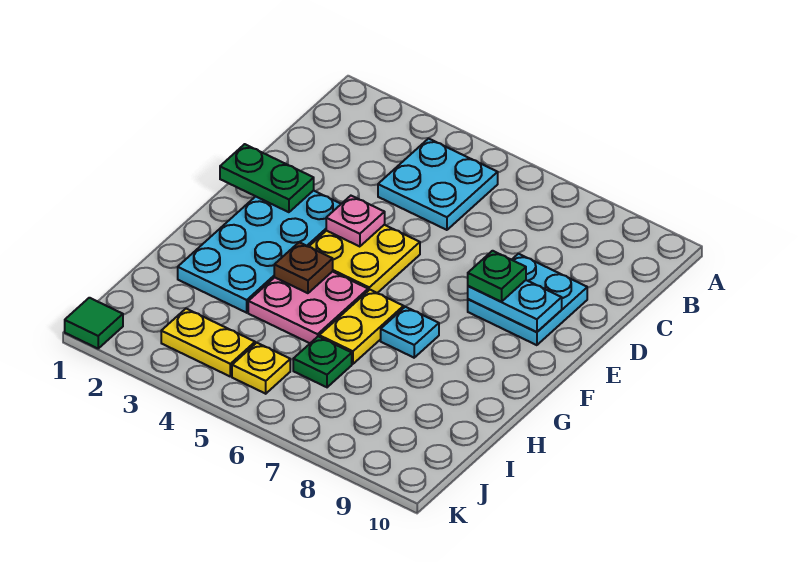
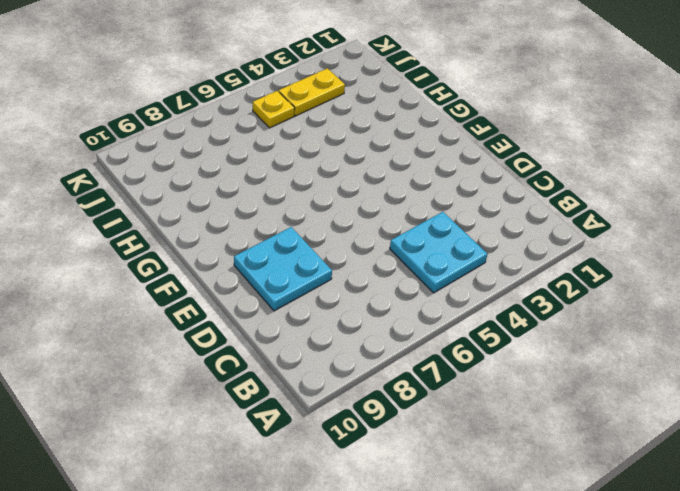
none -> cyan plate E2:H3 level 1
none -> yellow plate E4:F5 level 1
none -> pink plate G4:H5 level 1

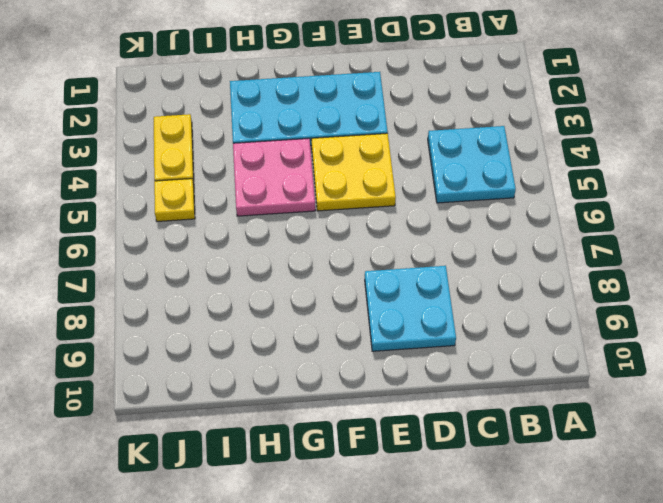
none -> yellow plate G6:H6 level 1
none -> cyan plate G7 level 1
none -> green plate I6 level 1

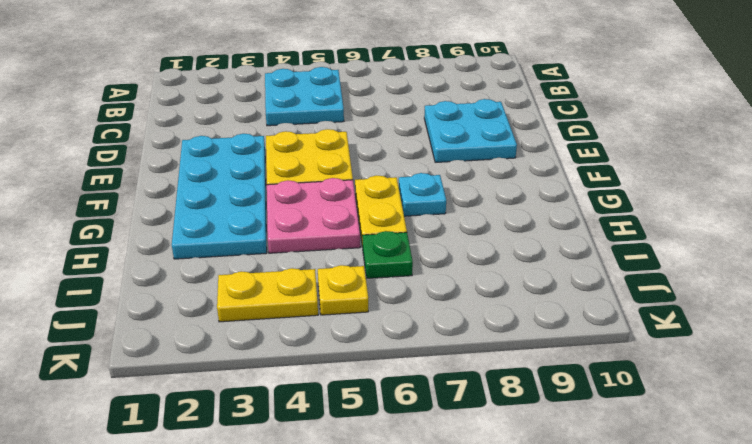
none -> green tile K1 level 1
none -> green plate E1:E2 level 2
none -> pink plate E4 level 2

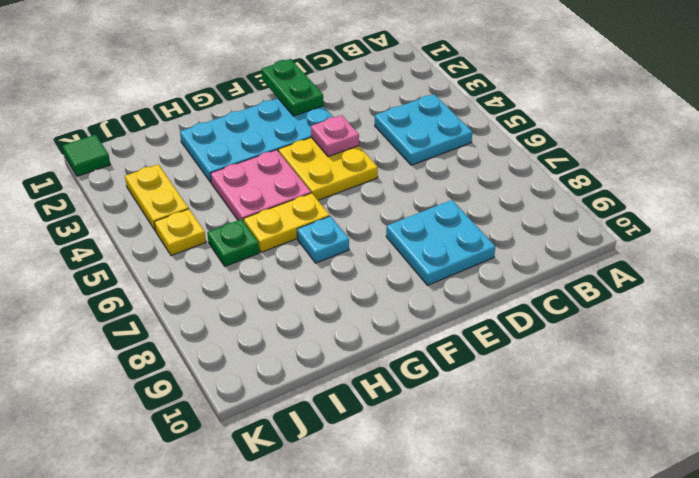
none -> cyan plate E8:E9 level 2
none -> brown plate G4 level 2
none -> green plate E8 level 3

